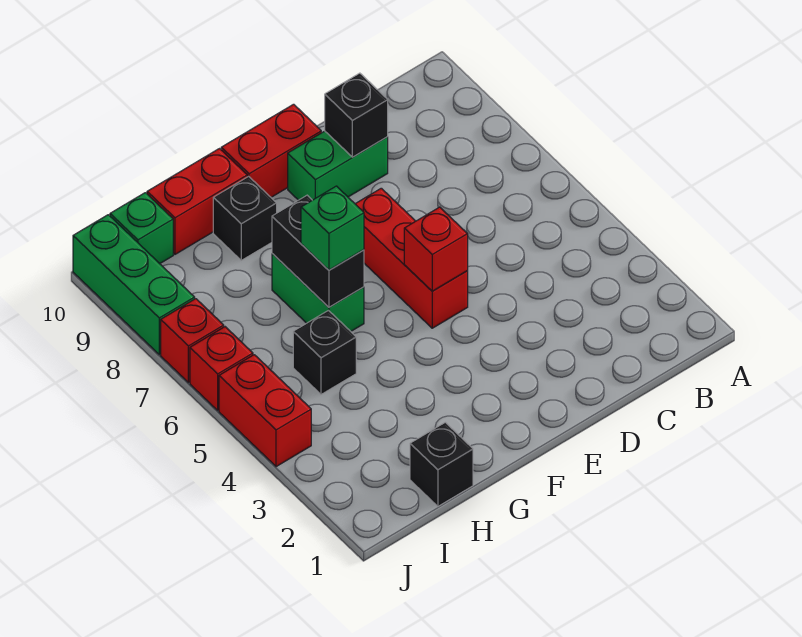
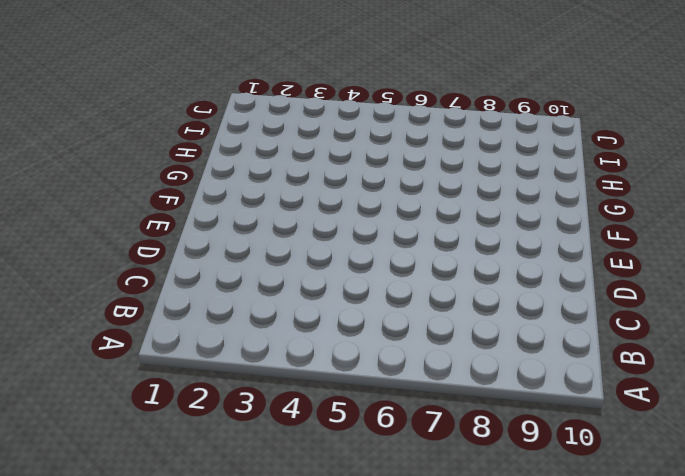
none -> green brick D9:E9 level 1
none -> red brick E5:E7 level 1
none -> red brick E10:F10 level 1

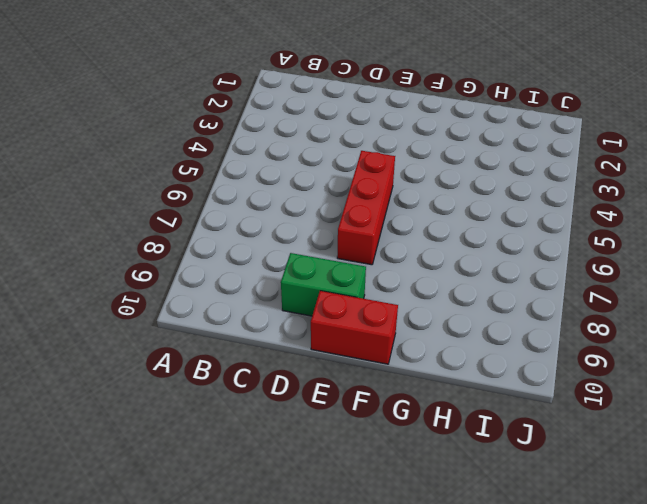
none -> green brick G6:G7 level 1
none -> black brick G9 level 1
none -> red brick G10:H10 level 1

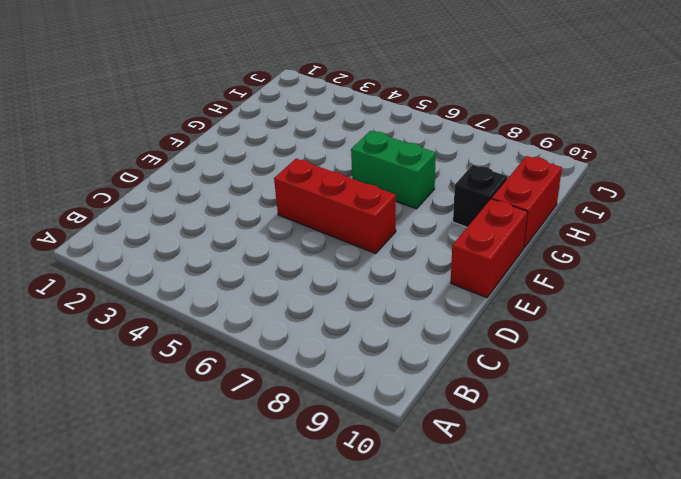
none -> green brick D9:E9 level 1
none -> black brick H1 level 1
none -> black brick H5 level 1

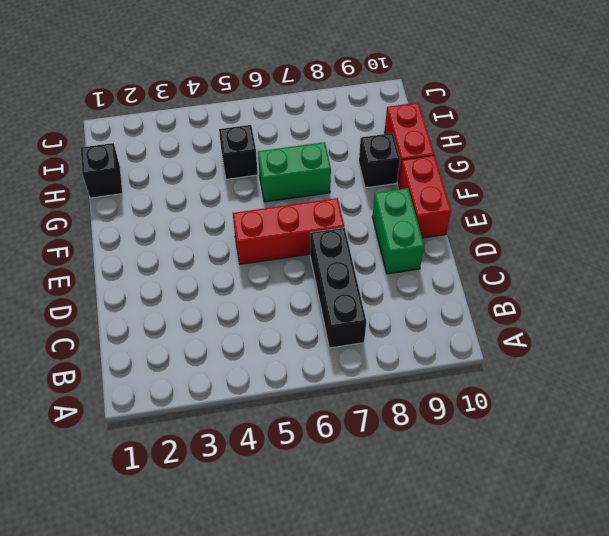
black brick B7:D7 level 1 -> none
none -> green brick I10 level 1
none -> red brick J4:J5 level 1
none -> red brick J6 level 1

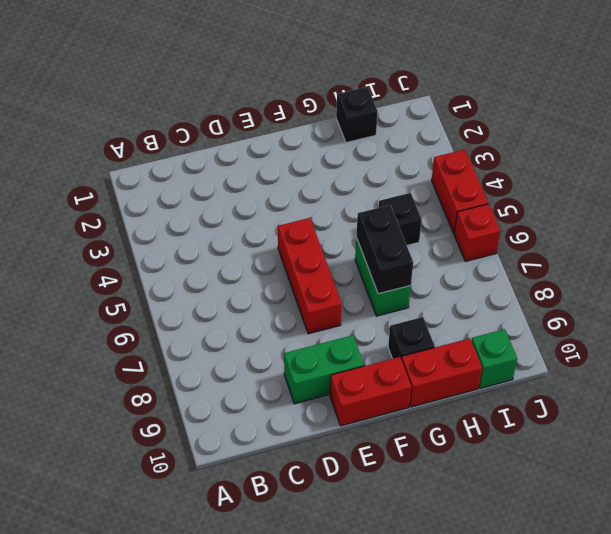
none -> red brick J7 level 1
none -> green brick J8:J10 level 1
none -> black brick D9 level 2

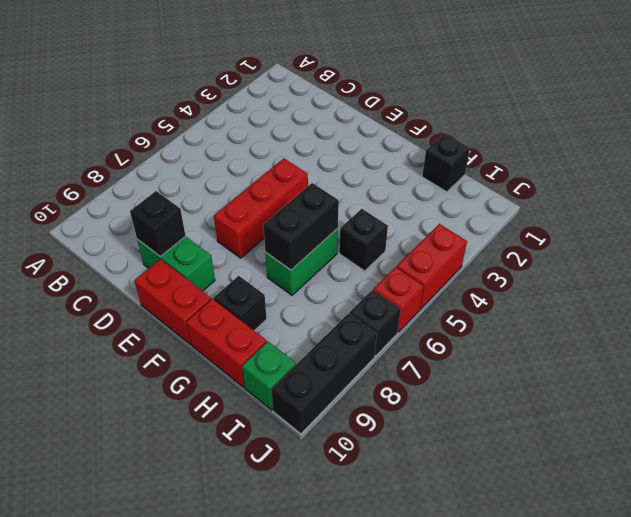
black brick J7 level 1 -> red brick J7 level 1
black brick J8:J10 level 1 -> green brick J8:J10 level 1
none -> red brick E5 level 2
none -> green brick G6 level 3

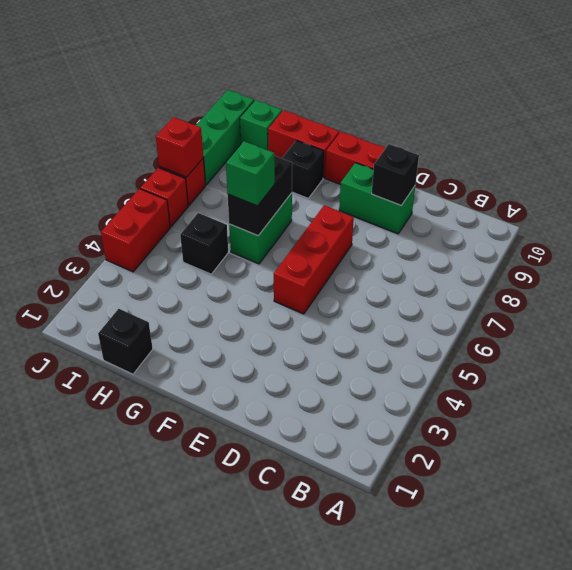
red brick J7 level 2 -> red brick E5 level 2

